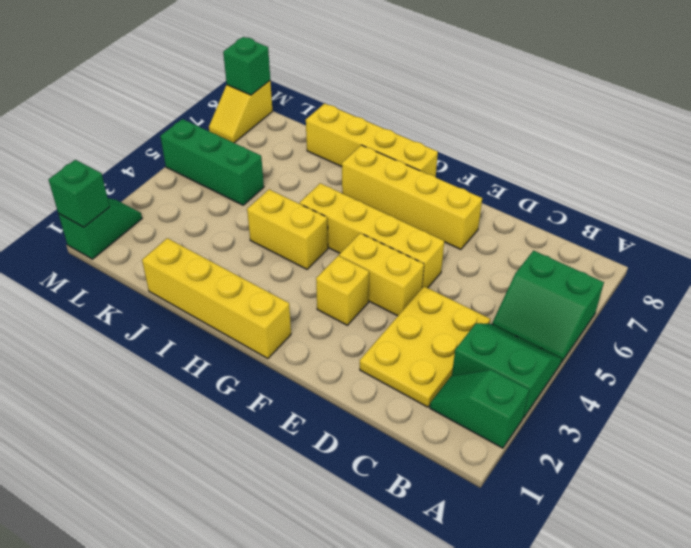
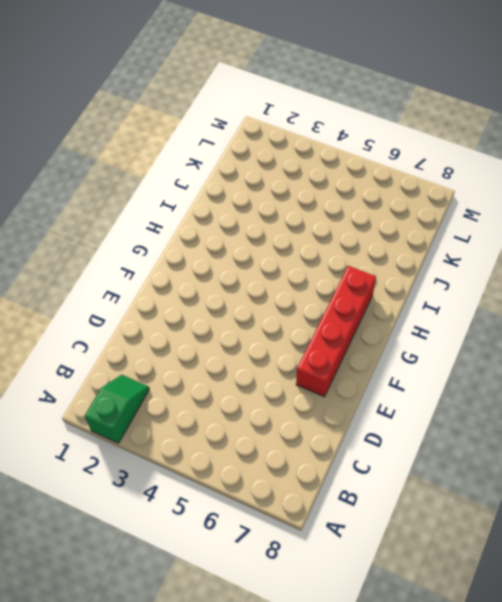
red brick E7:H7 level 1 -> yellow brick E7:H7 level 1
none -> green slope A3:B4 level 1 top 3
none -> green slope A5:B6 level 1 top 6
none -> yellow plate C2:D4 level 1

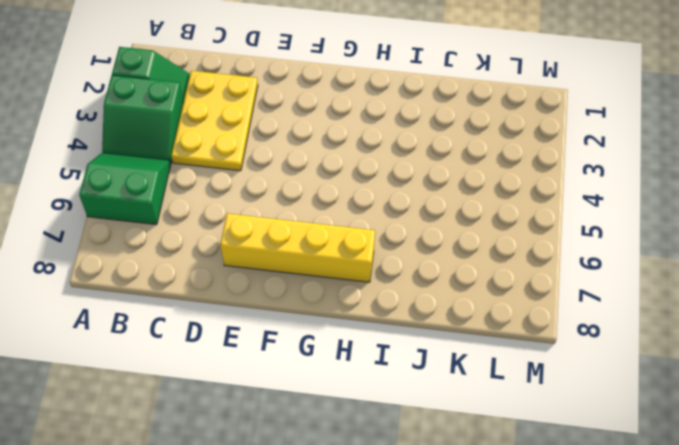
none -> yellow brick E4:F4 level 1
none -> yellow brick E5:H5 level 1
none -> yellow brick F3 level 1

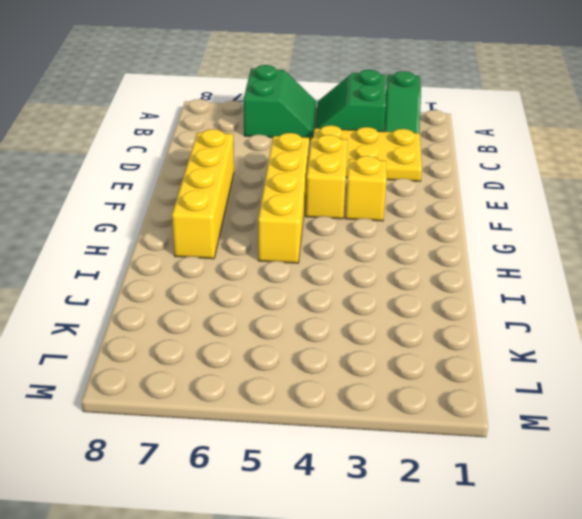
none -> yellow brick G1:J1 level 1
none -> yellow brick G8:J8 level 1
none -> yellow brick H4:I4 level 1

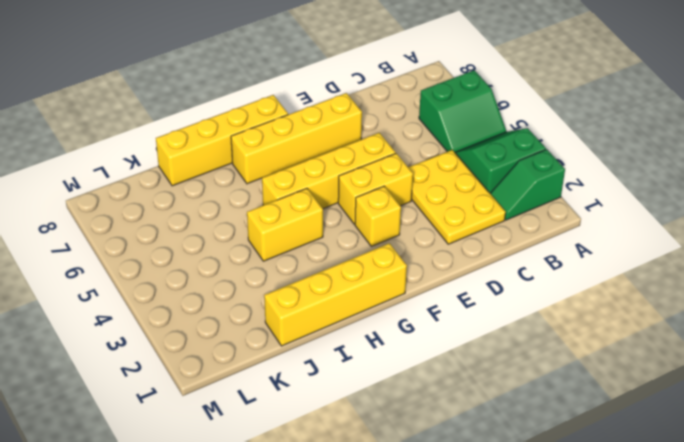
none -> green brick K5:M5 level 1
none -> green slope M1:M2 level 1 top 1
none -> yellow slope M7:M8 level 1 top 8

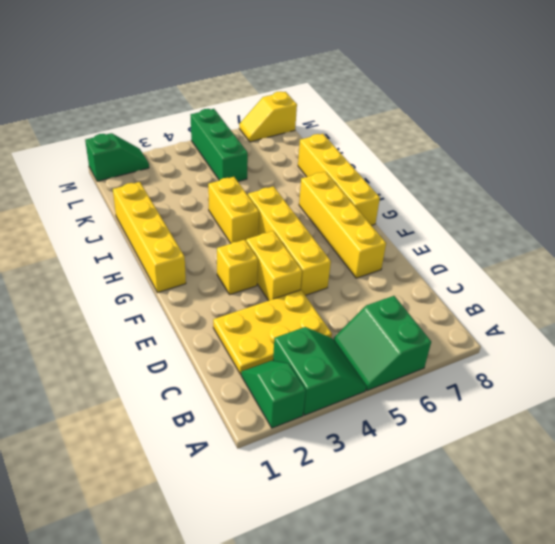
none -> green brick M1 level 2
none -> green brick M8 level 2

